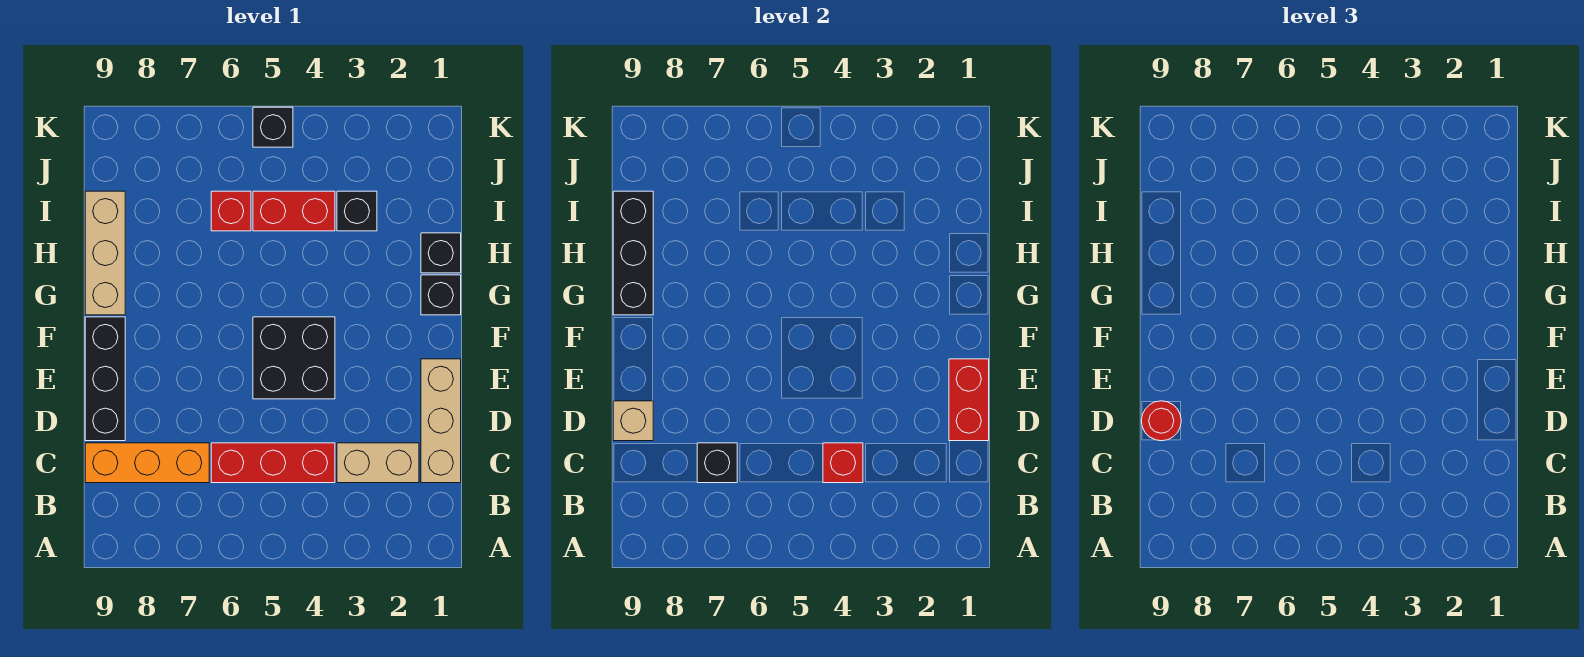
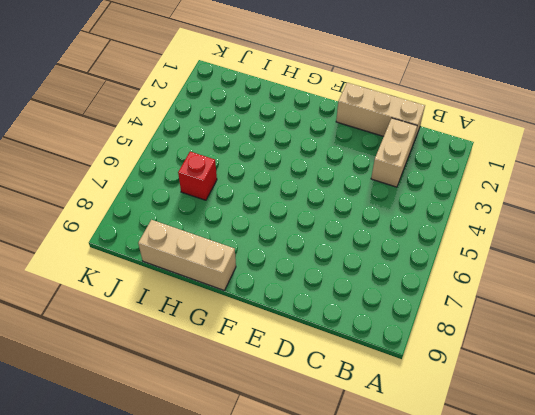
none -> red brick C4:C6 level 1
none -> orange brick C7:C9 level 1
none -> black brick D9:F9 level 1

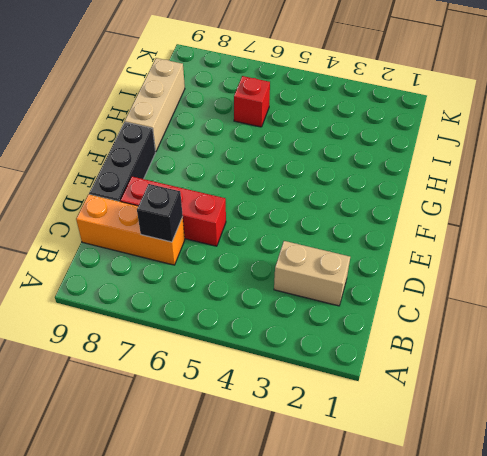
red brick D6:D8 level 1 -> red brick C4:C6 level 1
none -> tan brick C1:E1 level 1
none -> black brick E4:F5 level 1
none -> black brick G1 level 1

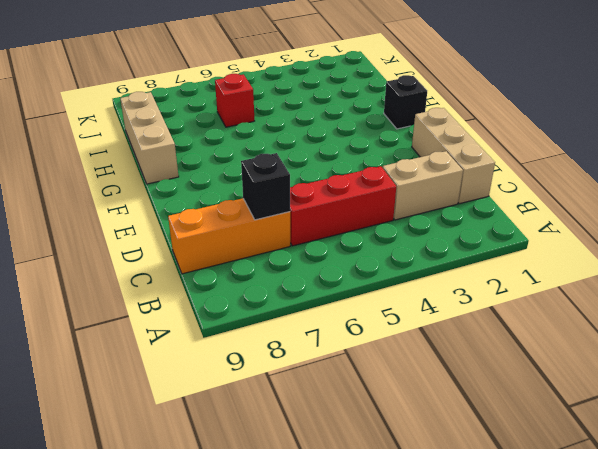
none -> black brick D9:F9 level 1
none -> black brick E4:F5 level 1
none -> black brick H1 level 1

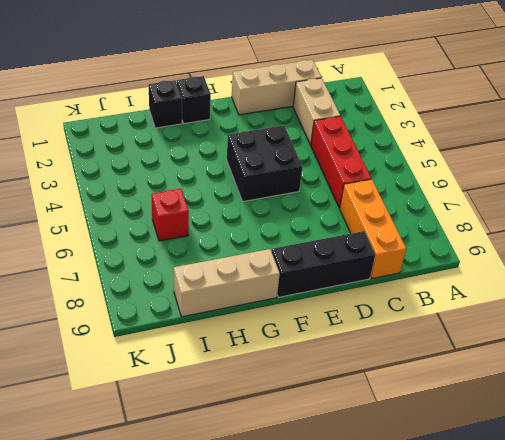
none -> black brick I3 level 1
none -> red brick I4:I5 level 1
none -> black brick K5 level 1

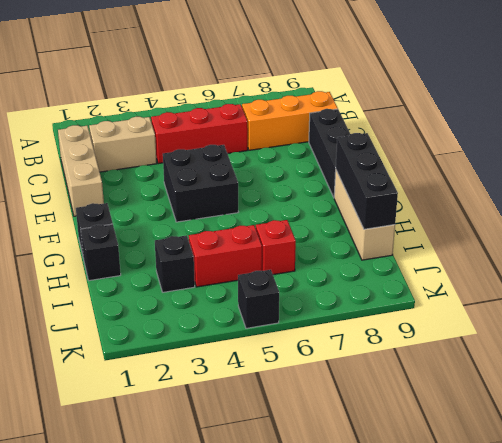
none -> red brick C4 level 2
none -> black brick C7 level 2
none -> red brick D1:E1 level 2

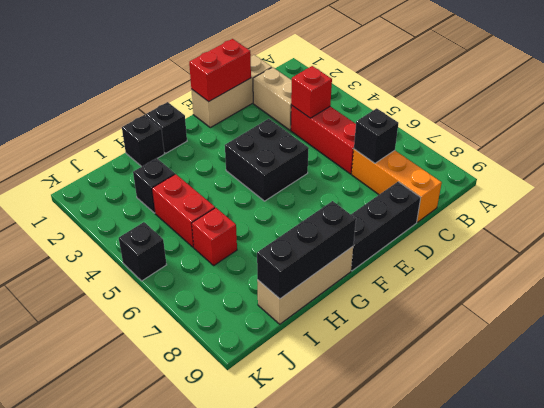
none -> tan brick D9 level 2
none -> red round brick D9 level 3

